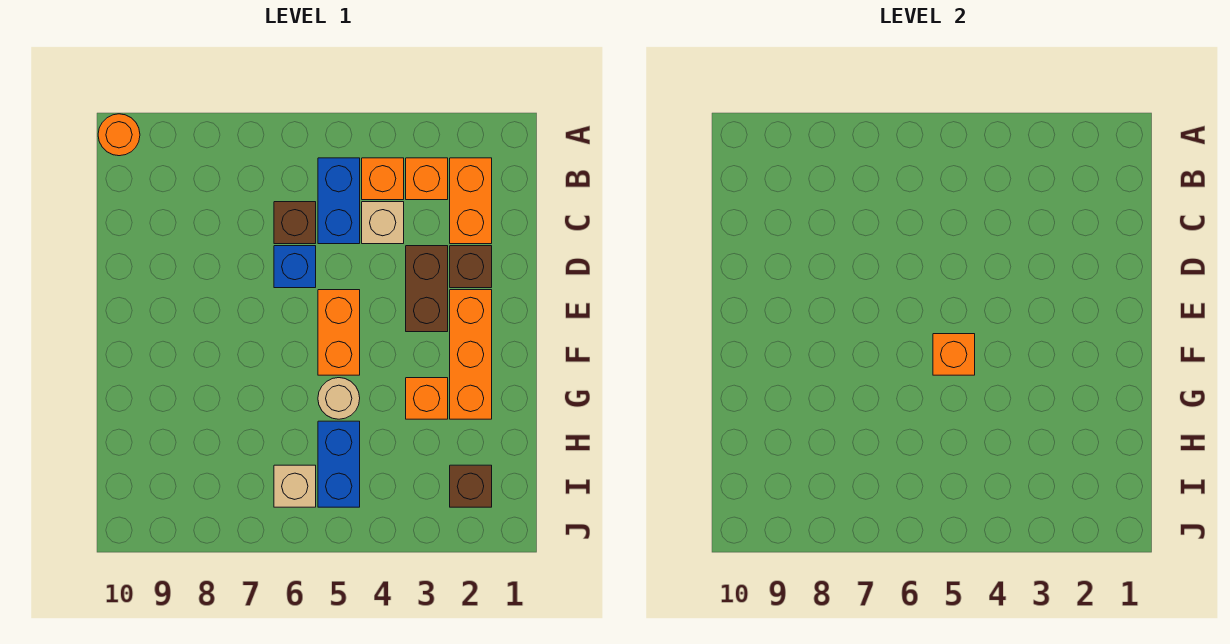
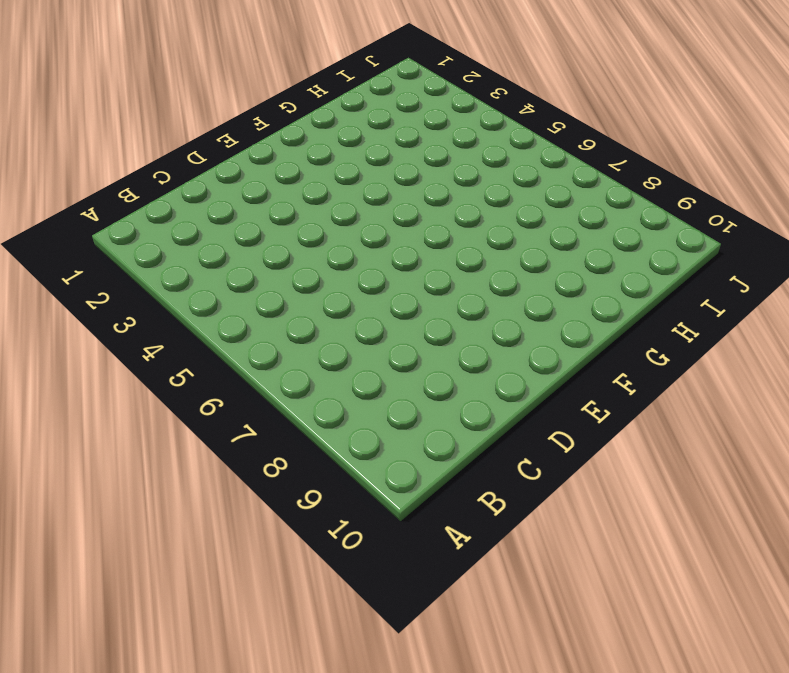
none -> orange round brick A10 level 1
none -> orange brick B2:C2 level 1
none -> orange brick B3 level 1

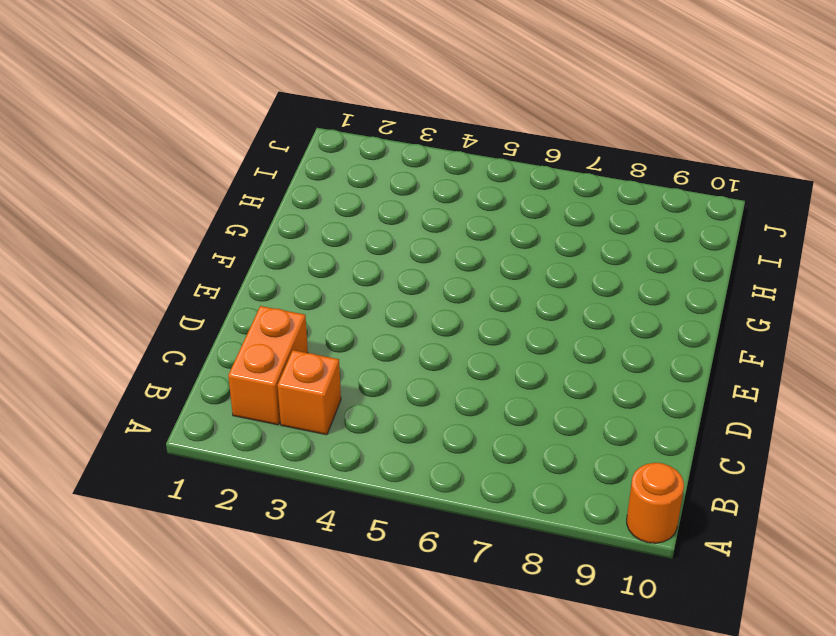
none -> orange brick B4 level 1
none -> blue brick B5:C5 level 1
none -> tan brick C4 level 1

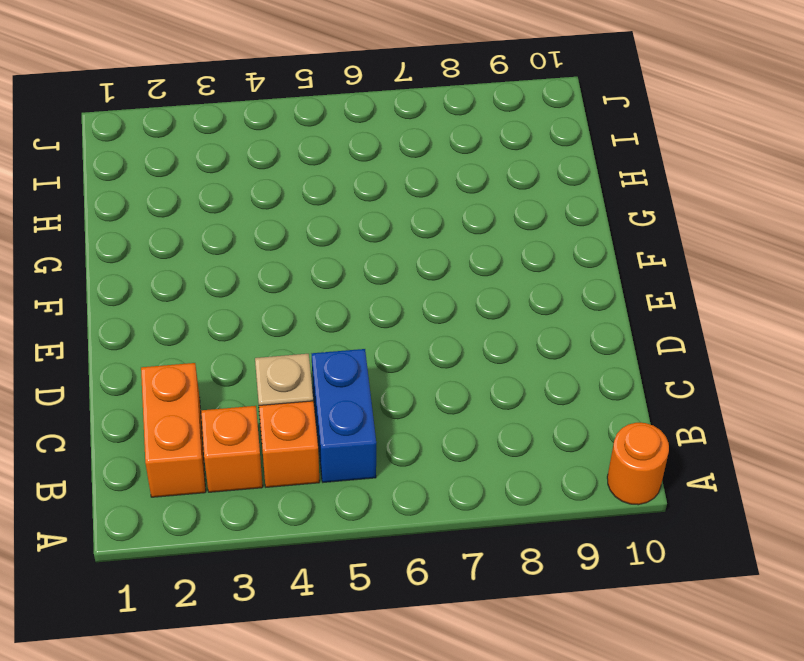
none -> brown brick C6 level 1
none -> brown brick D2 level 1
none -> brown brick D3:E3 level 1

